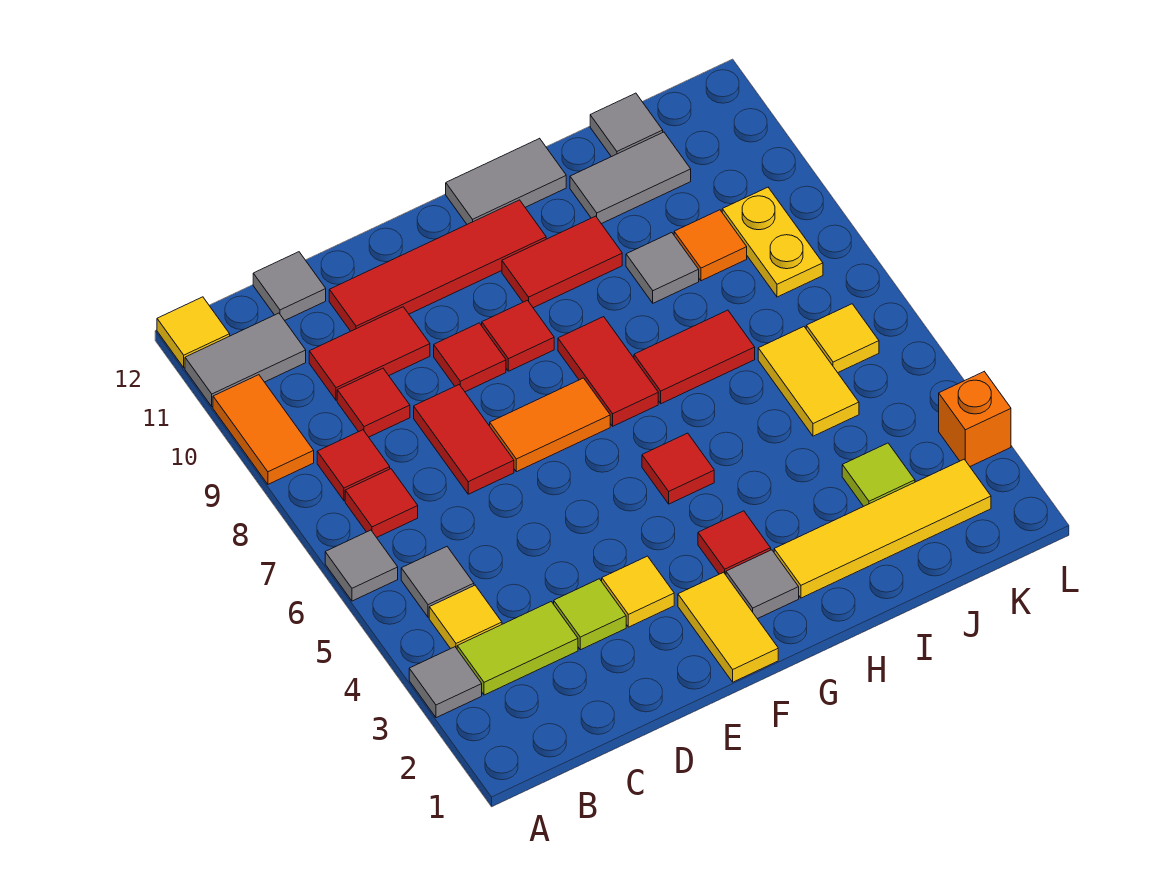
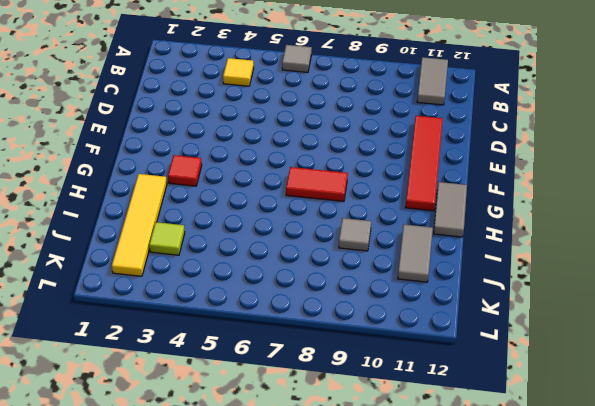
none -> grey tile A3 level 1
none -> orange tile A9:A10 level 1
none -> yellow tile A12 level 1
none -> lime tile B3:C3 level 1

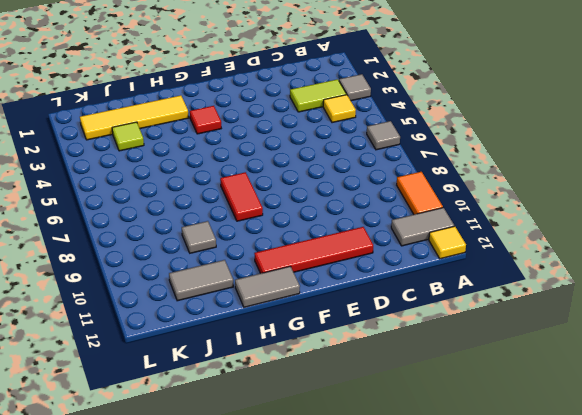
none -> grey tile B5 level 1
none -> red tile B7 level 1
none -> red tile B8 level 1
none -> red tile C9 level 1

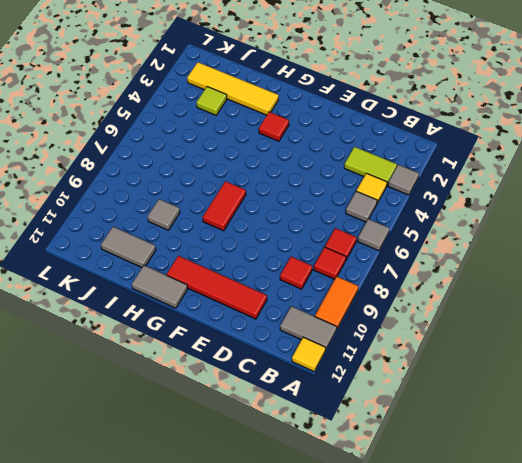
none -> red tile C10:D10 level 1
none -> grey tile C12 level 1
none -> lime tile D3 level 1
none -> red tile D7:D8 level 1

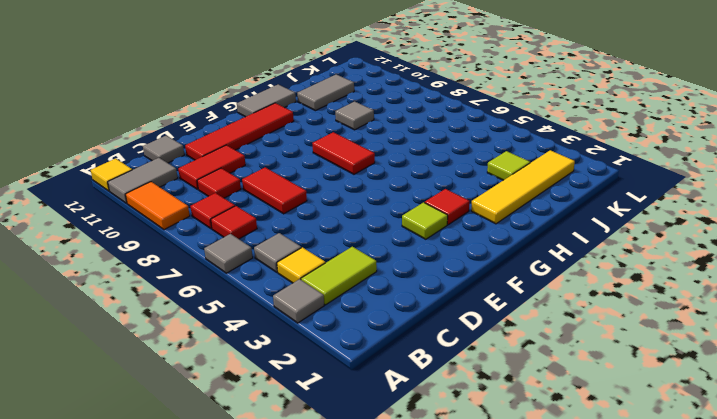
lime tile F3 level 1 -> lime tile D3 level 1
none -> yellow tile E3 level 1
none -> orange tile E7:F7 level 1
none -> red tile E9 level 1
none -> yellow tile F1:F2 level 1

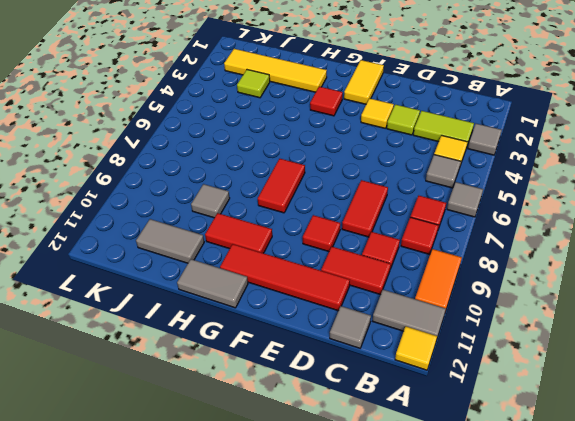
none -> orange tile E7:F7 level 1
none -> red tile F9 level 1
none -> grey tile G2 level 1
none -> red tile G5 level 1

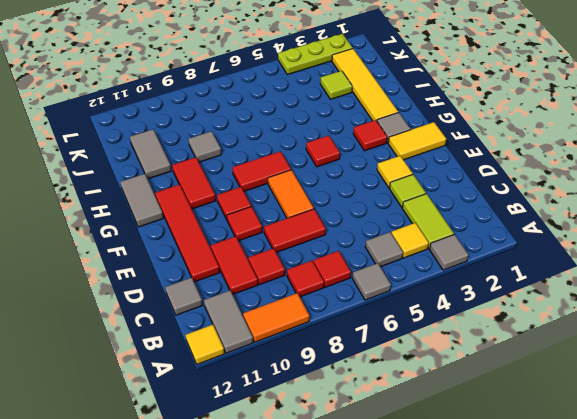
lime plate L2:L4 level 1 -> orange brick L3 level 1
none -> red tile H7:I7 level 1
none -> yellow tile J5:J6 level 1
none -> orange tile J9 level 1
none -> grey tile J12 level 1

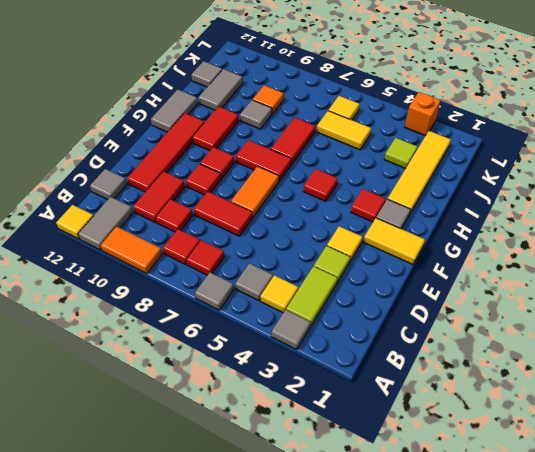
none -> yellow plate K8:K9 level 1

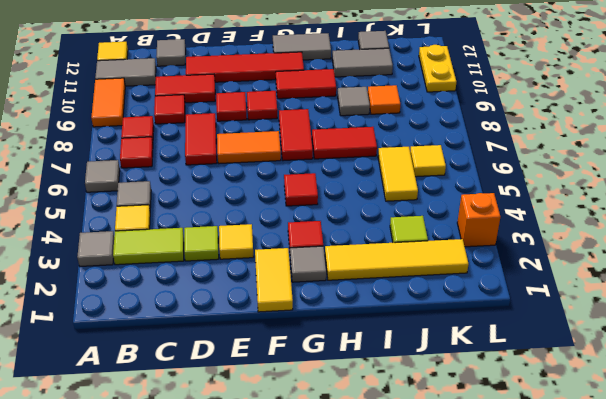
yellow plate L10:L11 level 1 -> yellow plate K8:K9 level 1

